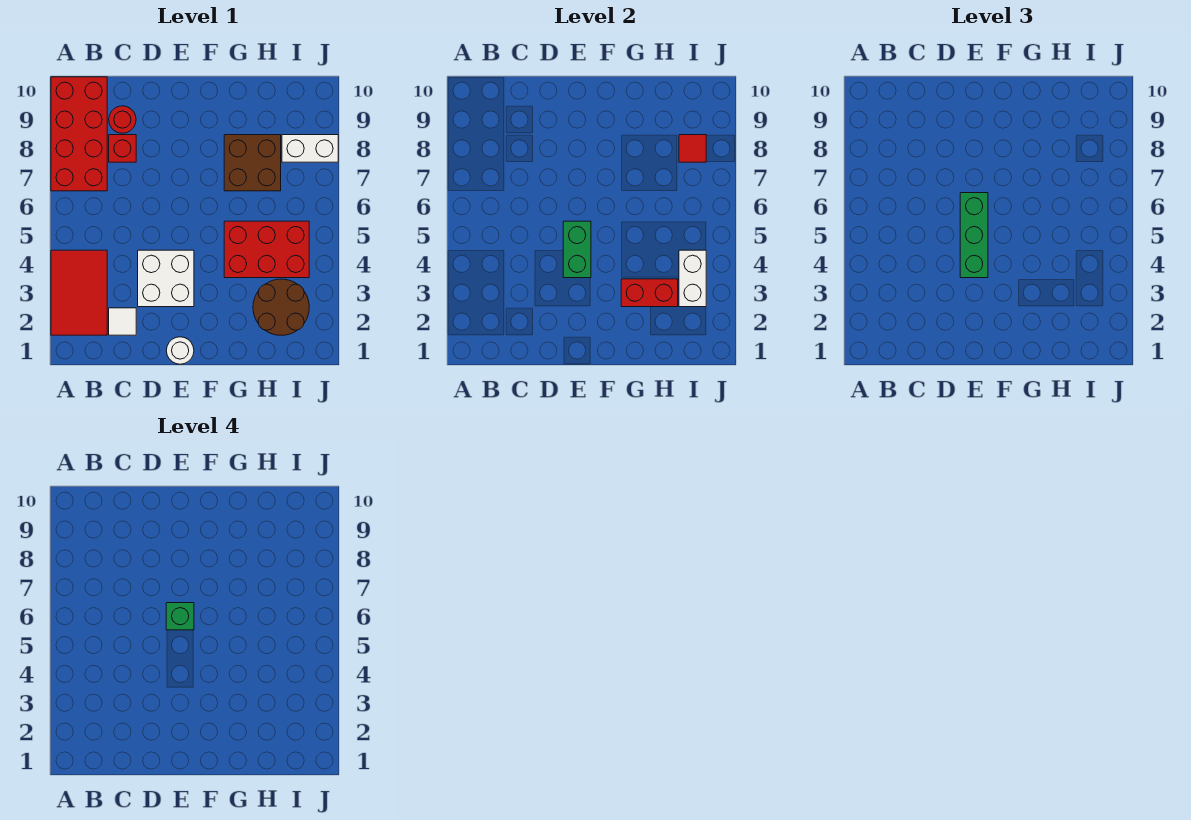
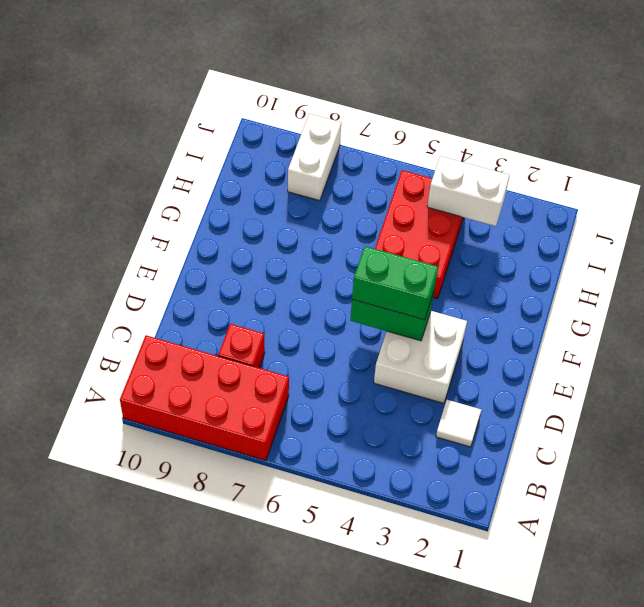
green brick E4:E5 level 3 -> green brick E4:E6 level 3
none -> red tile A2:B4 level 1
none -> red round brick C9 level 1
none -> white round brick E1 level 1

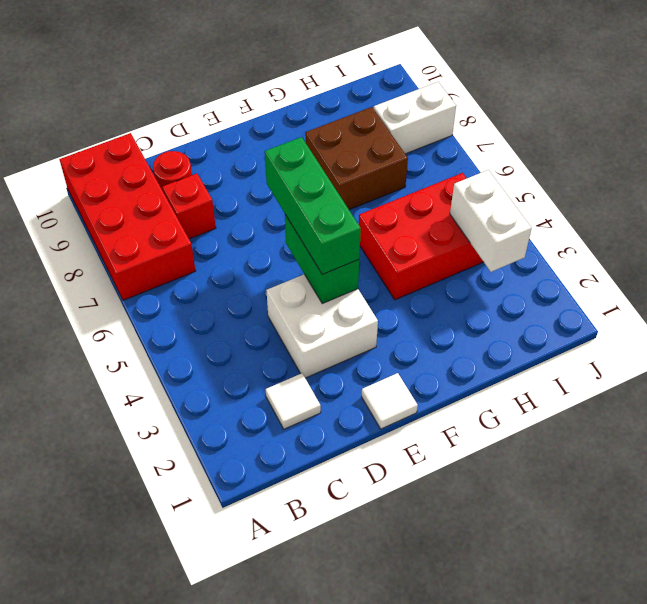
white tile E1 level 1 -> white round brick E1 level 1
none -> red tile A2:B4 level 1
none -> brown round brick H2:I3 level 1
none -> red brick G3:H3 level 2

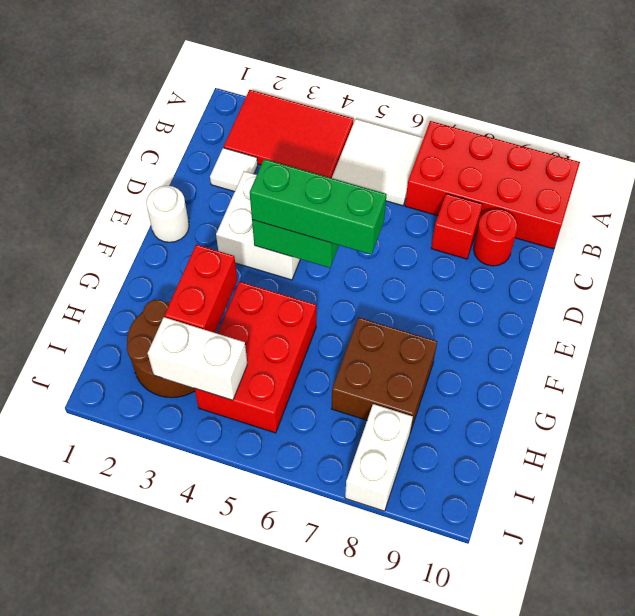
white tile A5:B6 level 1 -> none
none -> red tile I8 level 2
none -> green brick E6 level 4

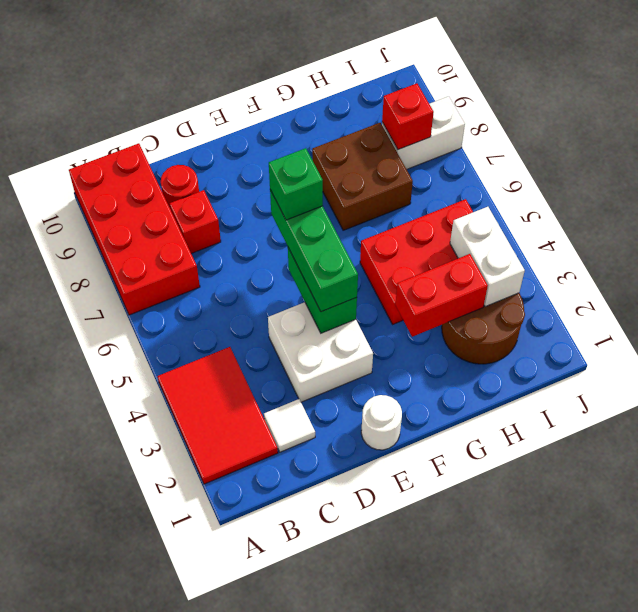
red brick I8 level 2 -> red tile I8 level 2

